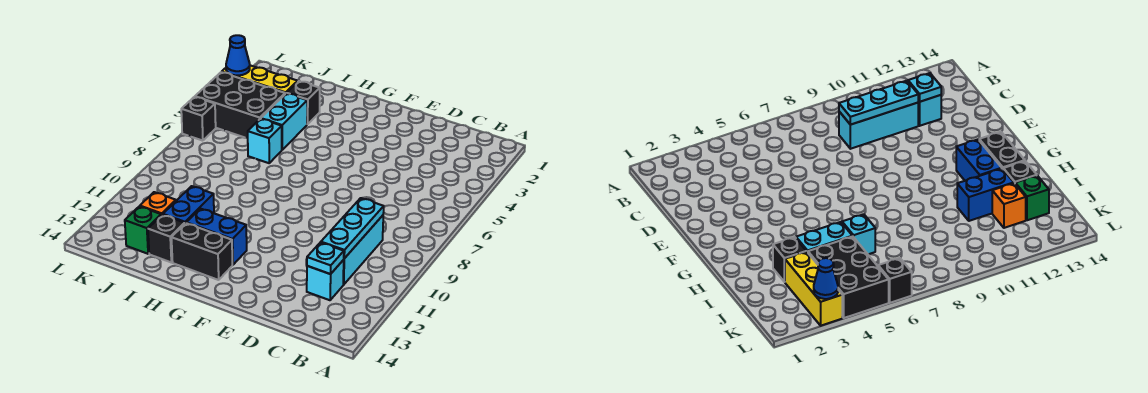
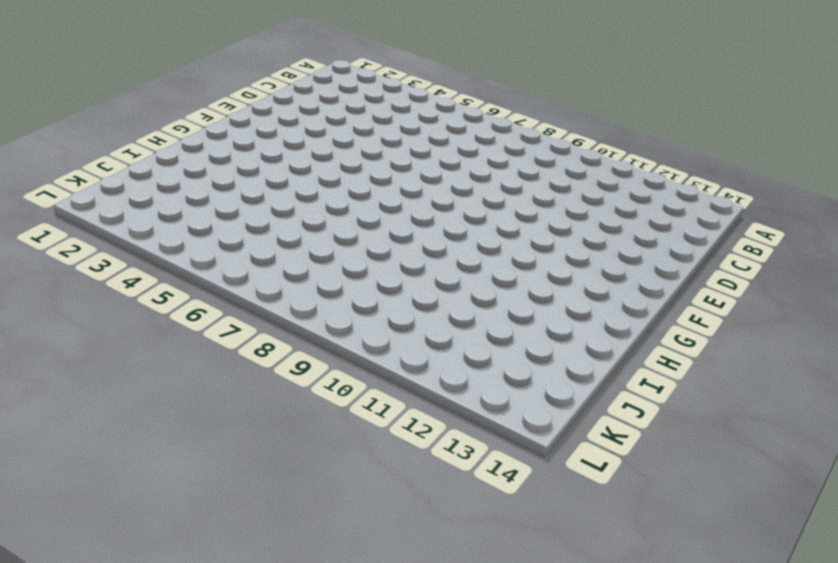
none -> cyan brick C9:C11 level 1
none -> cyan brick C12 level 1
none -> blue brick G12:H12 level 1

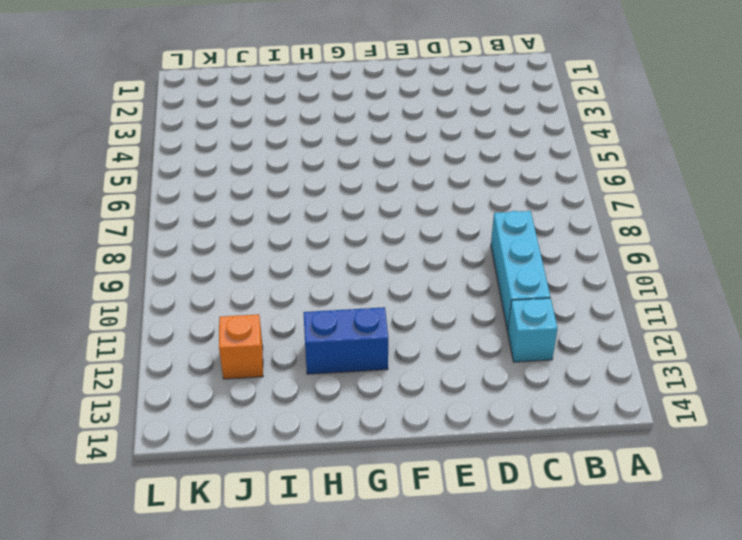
none -> black brick G13:H13 level 1
none -> black brick I3 level 1
none -> cyan brick I4:I5 level 1

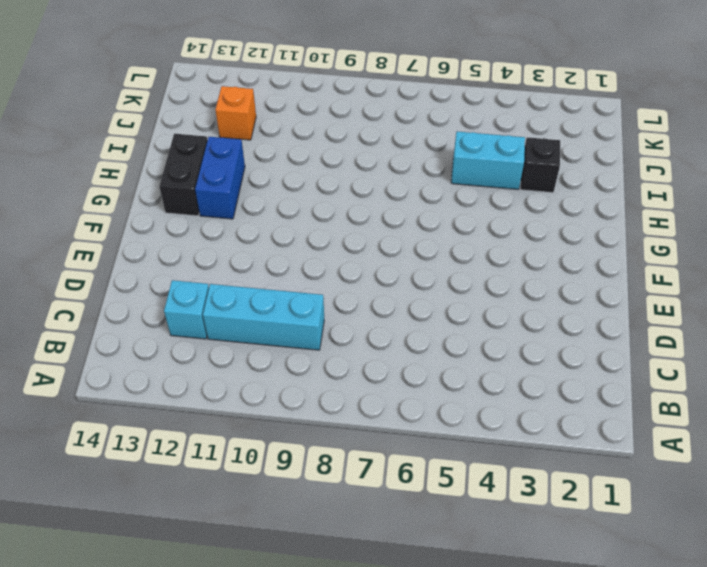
none -> cyan brick I6 level 1
none -> blue brick I11:I12 level 1
none -> black brick I13 level 1

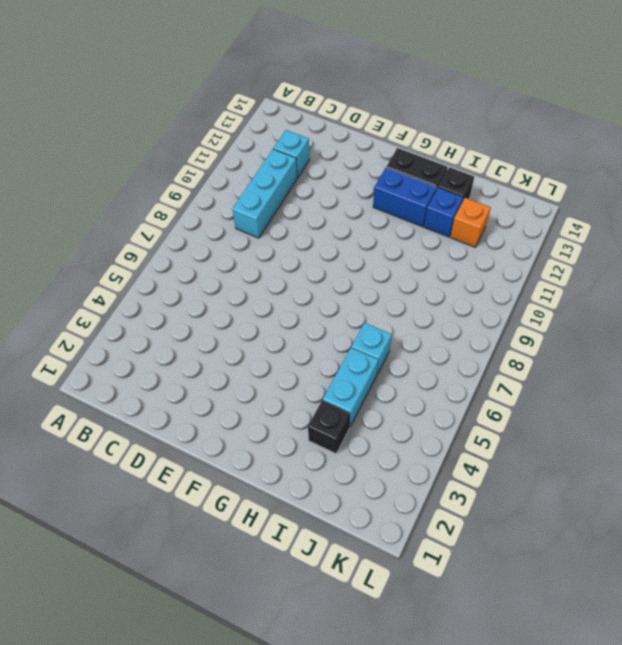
blue brick I12 level 1 -> blue brick I11:I12 level 1
none -> yellow brick J3:L3 level 1
none -> black brick J4:L5 level 1
none -> green brick J13 level 1

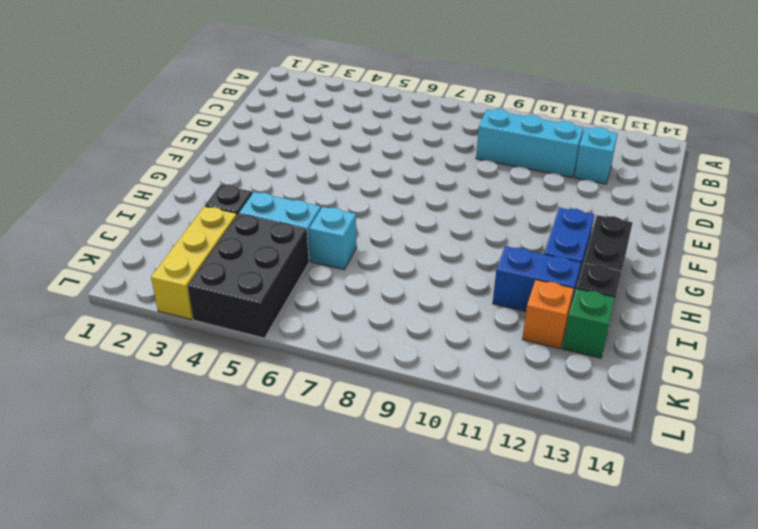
none -> black brick L6 level 1
none -> cyan plate C9:C11 level 2
none -> cyan plate C12 level 2

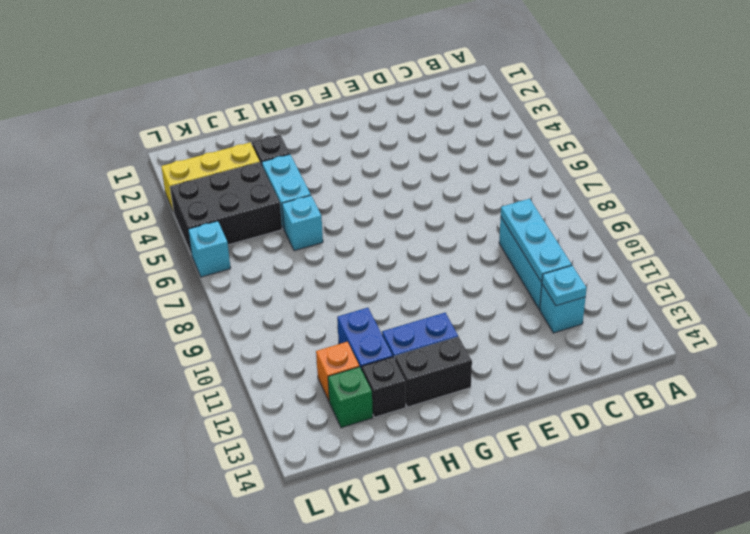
cyan brick L6 level 1 -> black brick L6 level 1
none -> blue cone L3 level 2

